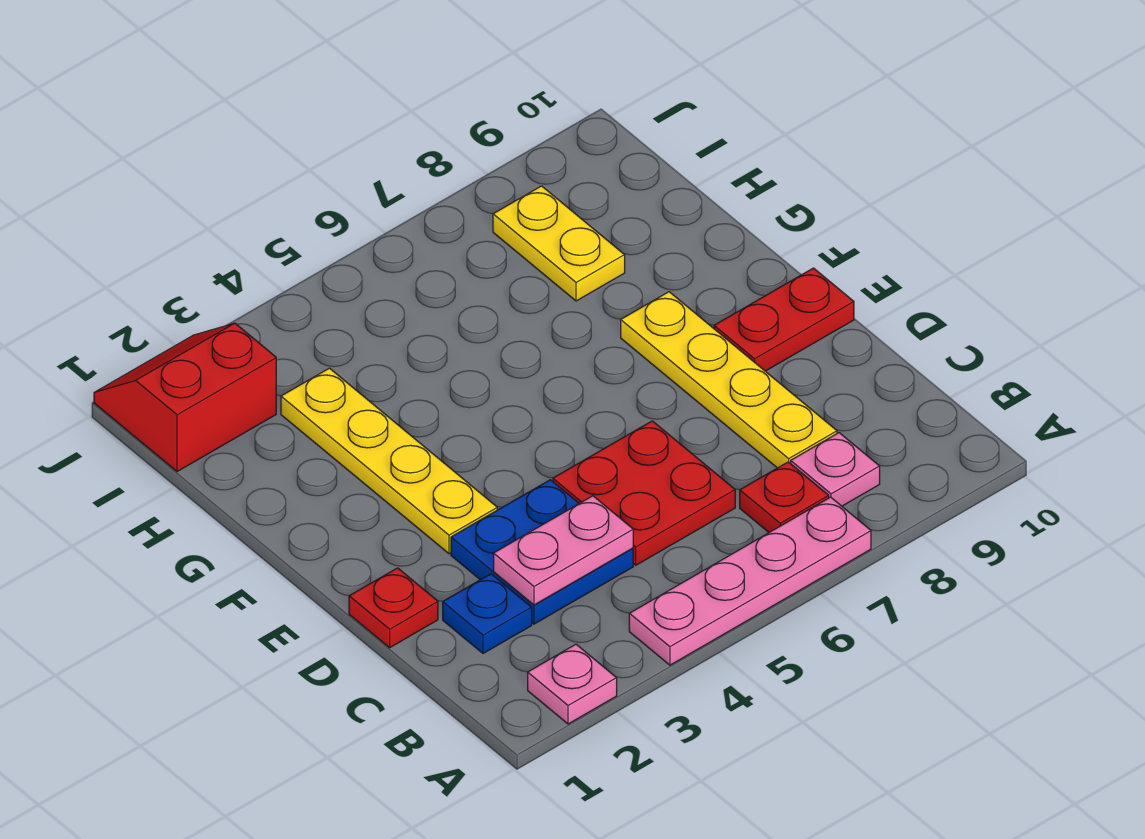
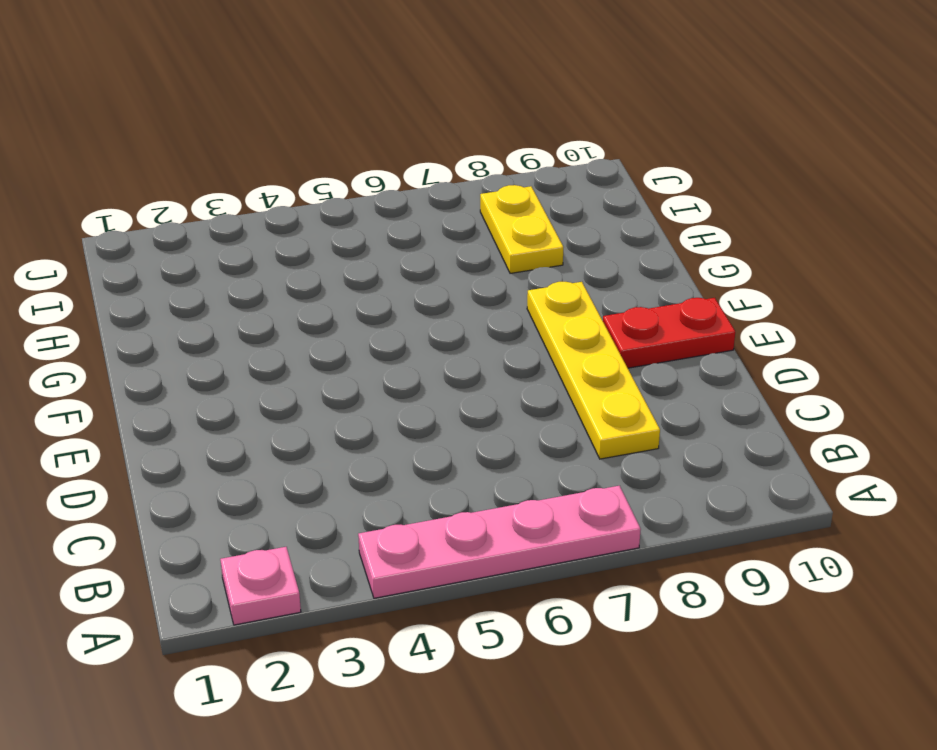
none -> red plate B7 level 1
none -> pink plate B8 level 1
none -> blue plate C2 level 1

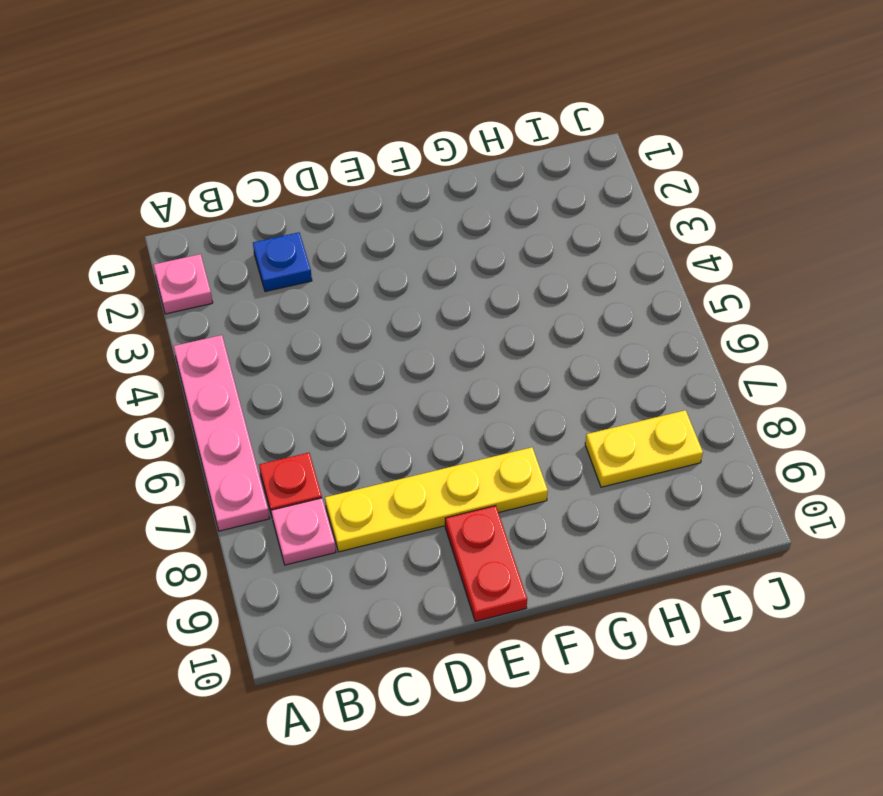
none -> blue plate C3:D4 level 1
none -> red plate C5:D6 level 1
none -> red plate D1 level 1

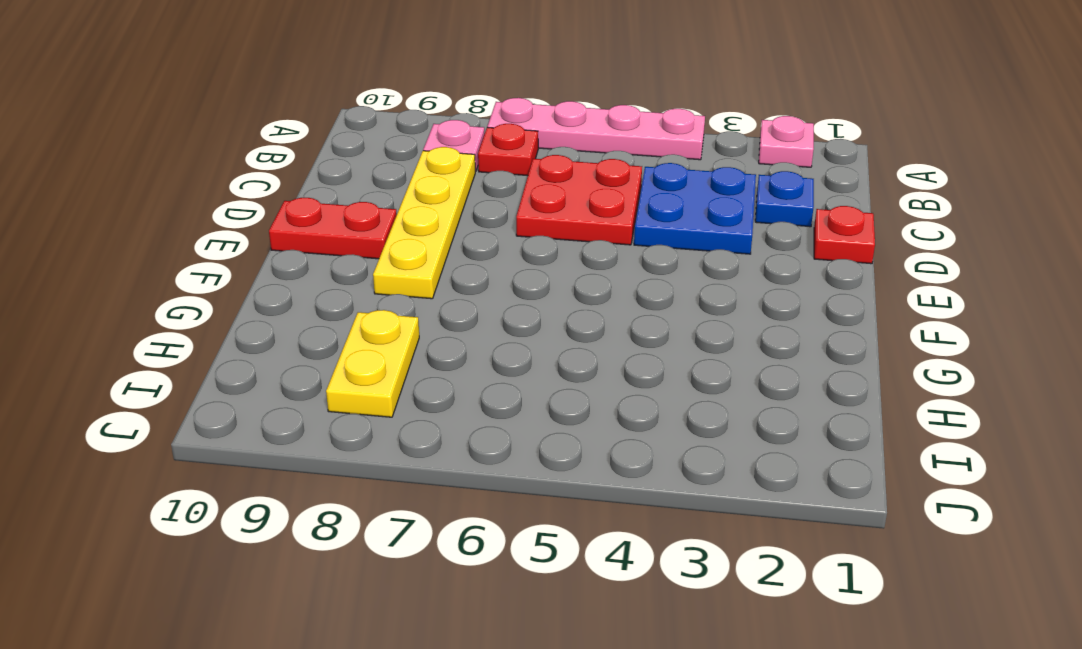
none -> yellow plate E3:H3 level 1
none -> red slope I1:J2 level 1 top I
none -> pink plate C3:C4 level 2

